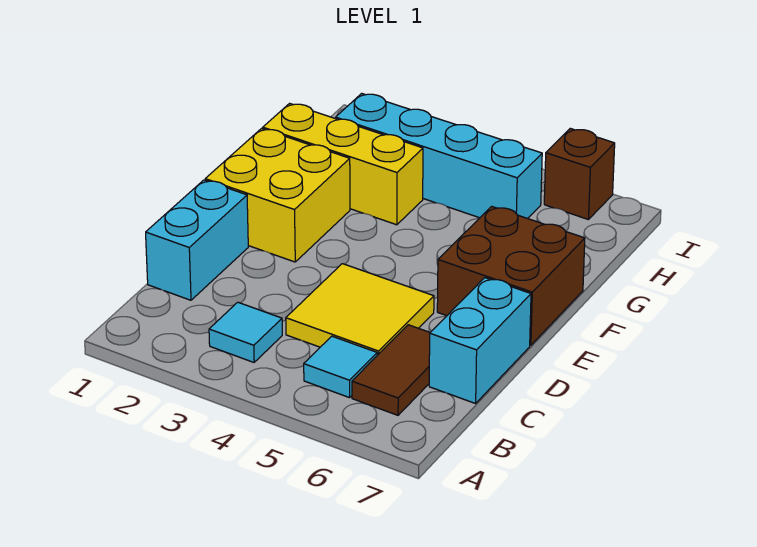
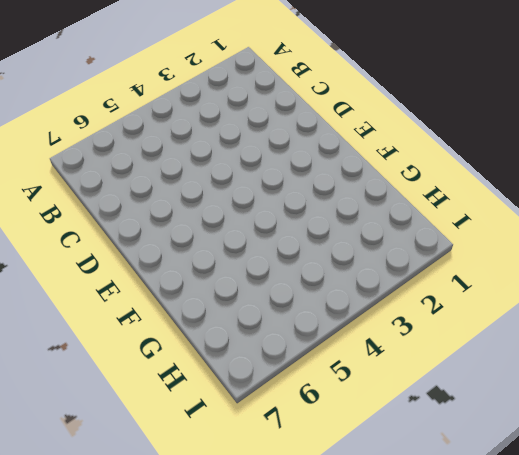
none -> cyan tile B3 level 1
none -> cyan tile B5 level 1

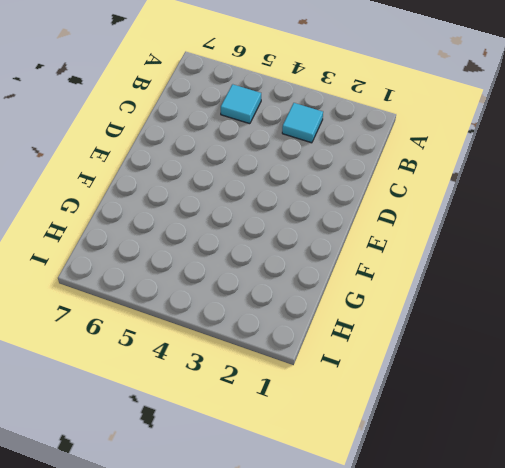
none -> brown tile B6:C6 level 1
none -> cyan brick C1:D1 level 1

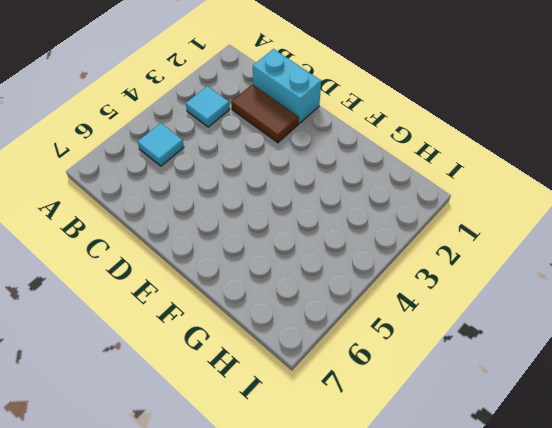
brown tile C2:D2 level 1 -> brown tile B6:C6 level 1
none -> yellow tile C4:D5 level 1
none -> cyan brick C7:D7 level 1

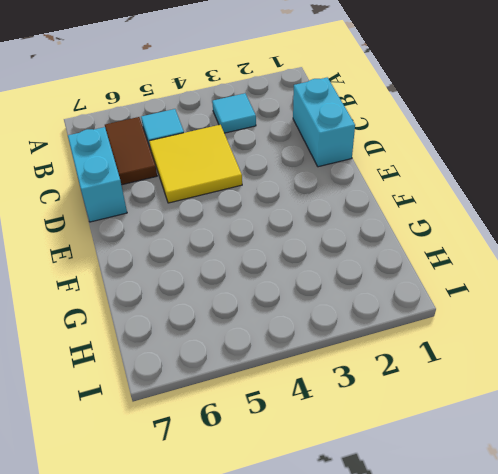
none -> yellow brick E1:F2 level 1
none -> brown brick E6:F7 level 1

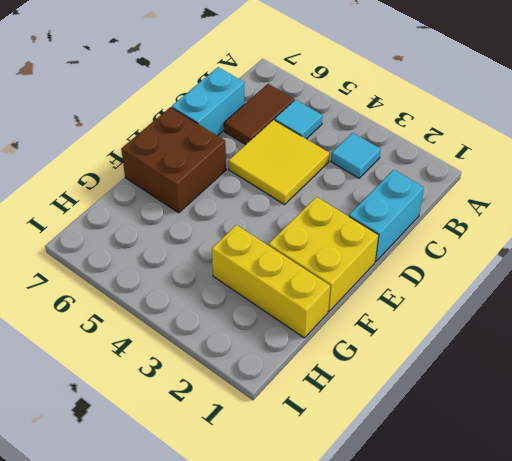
none -> cyan brick H2:H5 level 1
none -> brown brick I6 level 1

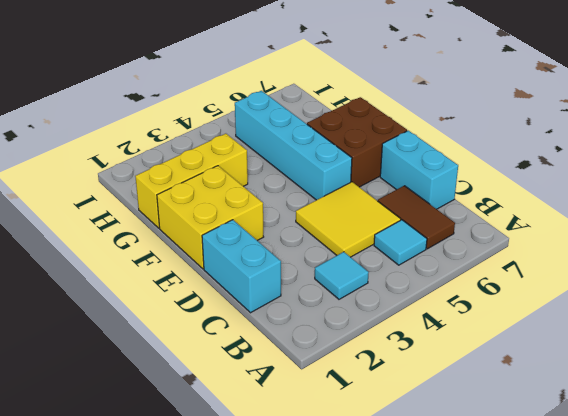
cyan brick E5:H5 level 1 -> cyan brick H2:H5 level 1
none -> brown brick I6 level 1

